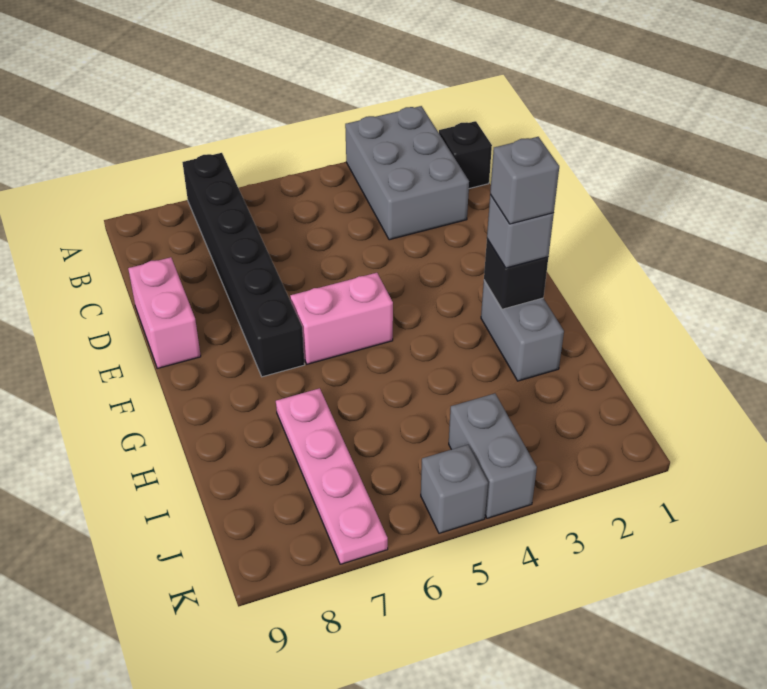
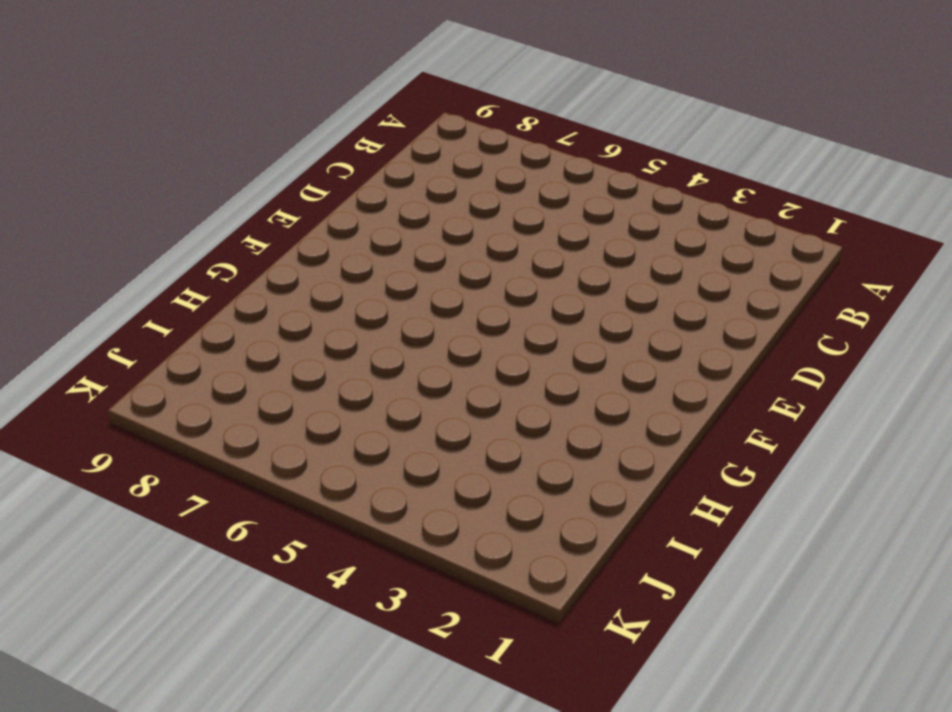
none -> grey brick A2:C3 level 1
none -> black brick A7:F7 level 1
none -> black brick B1 level 1

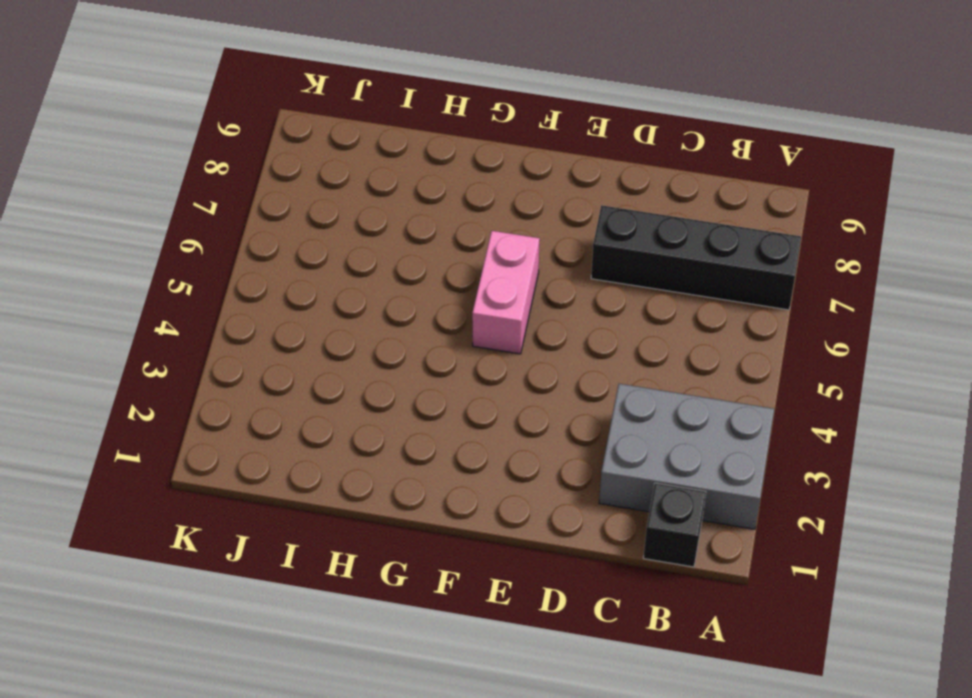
black brick A7:D7 level 1 -> black brick A7:F7 level 1
none -> pink brick D9:E9 level 1
none -> grey brick G2:H2 level 1
none -> pink plate H7:K7 level 1

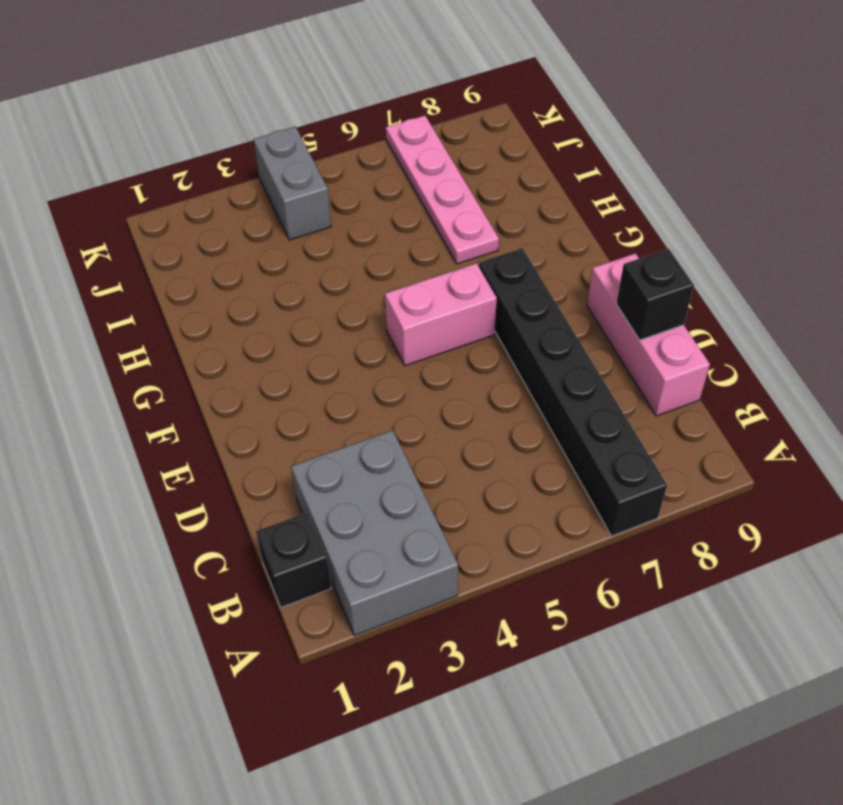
pink brick C9:E9 level 1 -> pink brick D9:E9 level 1
black brick D9 level 2 -> black brick G2 level 2
none -> grey brick G2:H2 level 1
none -> grey brick K5 level 1
none -> grey brick G2 level 3

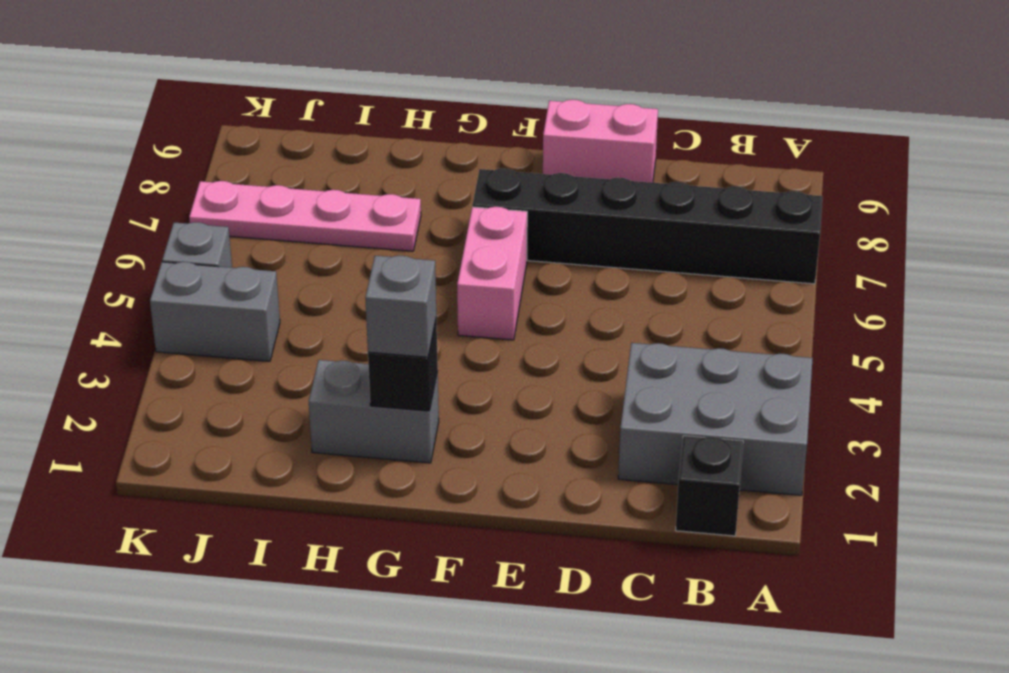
none -> grey brick G2 level 4

